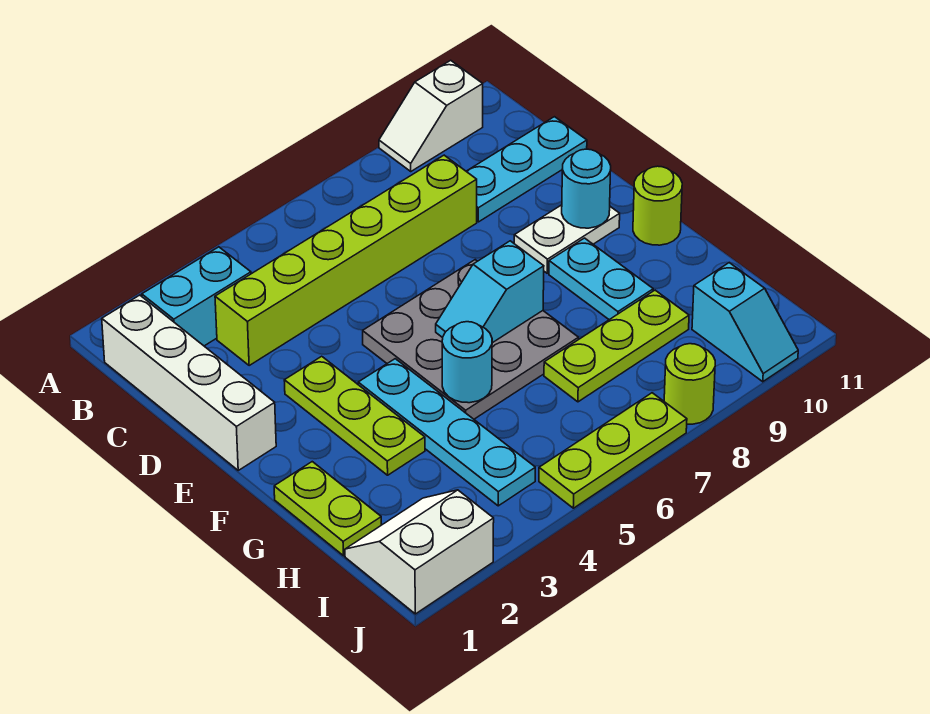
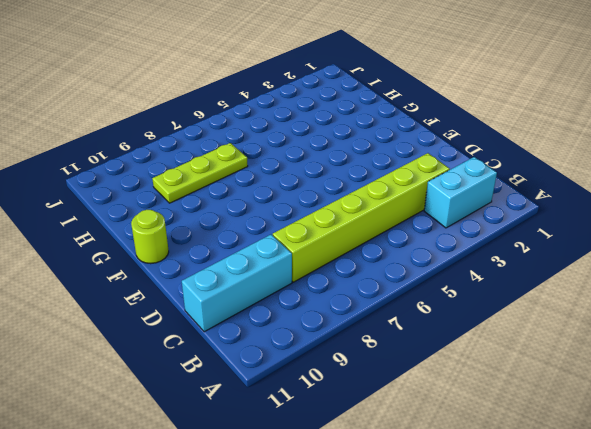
cyan brick C9:C11 level 1 -> cyan plate C9:C11 level 1
none -> white slope A9:A10 level 1 top 10
none -> white brick B1:E1 level 1
none -> lime plate E3:G3 level 1

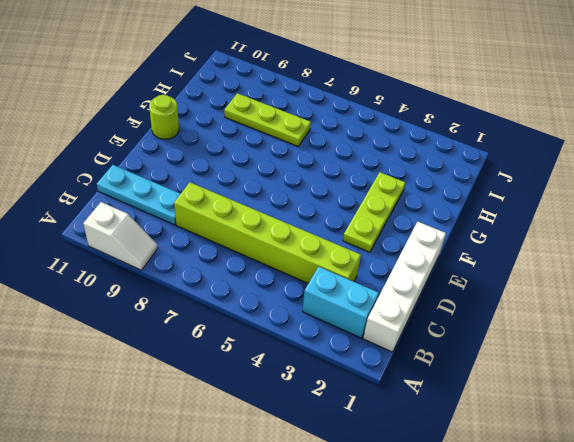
none -> grey plate E5:G7 level 1
none -> white plate E9:E10 level 1
none -> cyan plate F4:I4 level 1

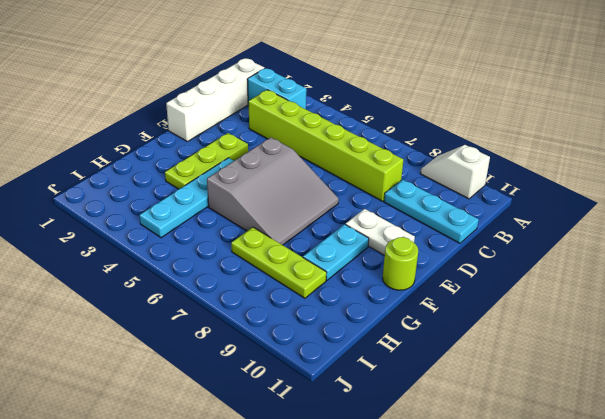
grey slope E5:G7 level 1 top 5 -> grey plate E5:G7 level 1
none -> lime plate G1:H1 level 1
none -> white slope I1:J2 level 1 top J
none -> cyan slope I10:J10 level 1 top I

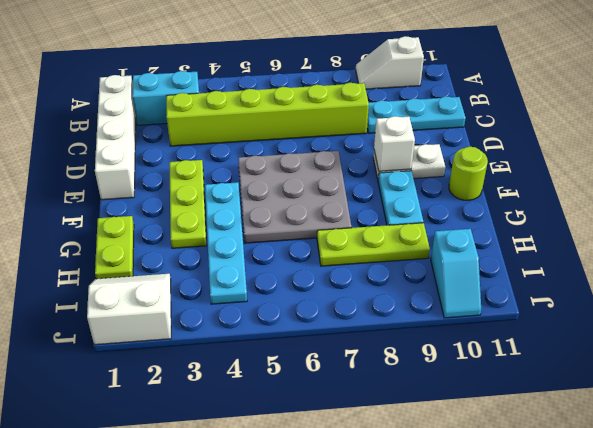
white brick E9 level 2 -> none
none -> lime plate J5:J7 level 1
none -> lime round brick J8 level 1
none -> cyan round brick E10 level 2

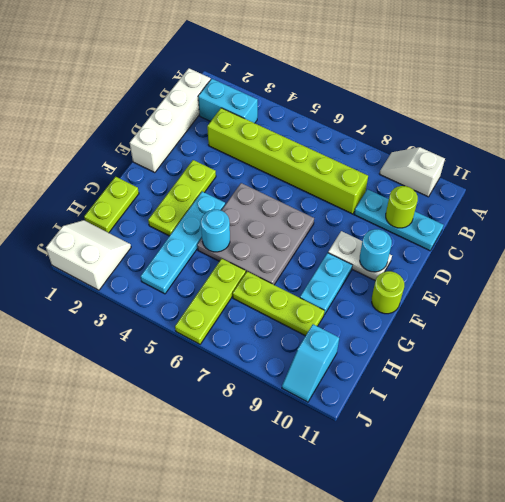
lime round brick C10 level 2 -> lime round brick J8 level 1
lime plate H6:J6 level 1 -> lime plate J5:J7 level 1
none -> cyan slope F6:F7 level 2 top 7

